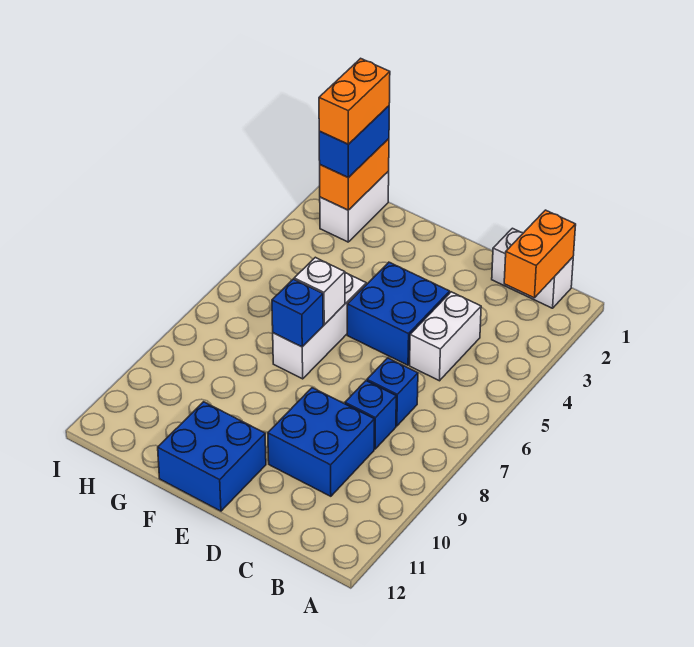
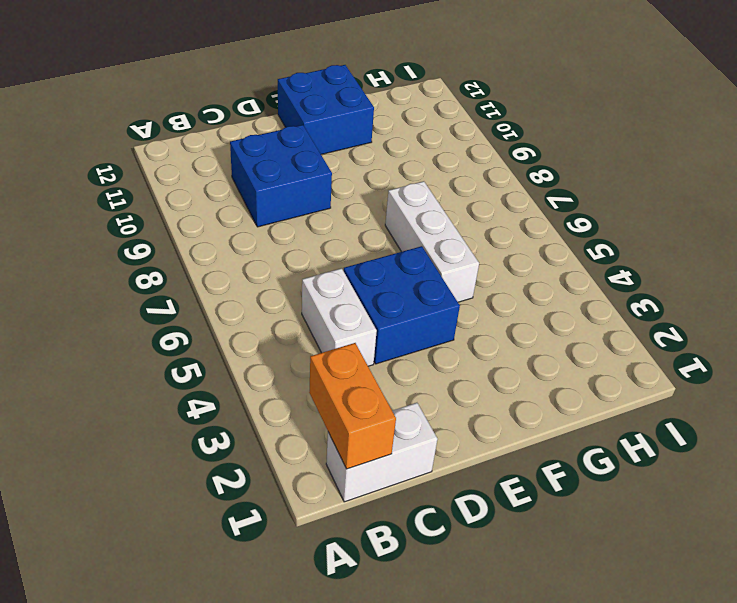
none -> blue brick C7 level 1
none -> blue brick C8 level 1
none -> white brick H1:H2 level 1

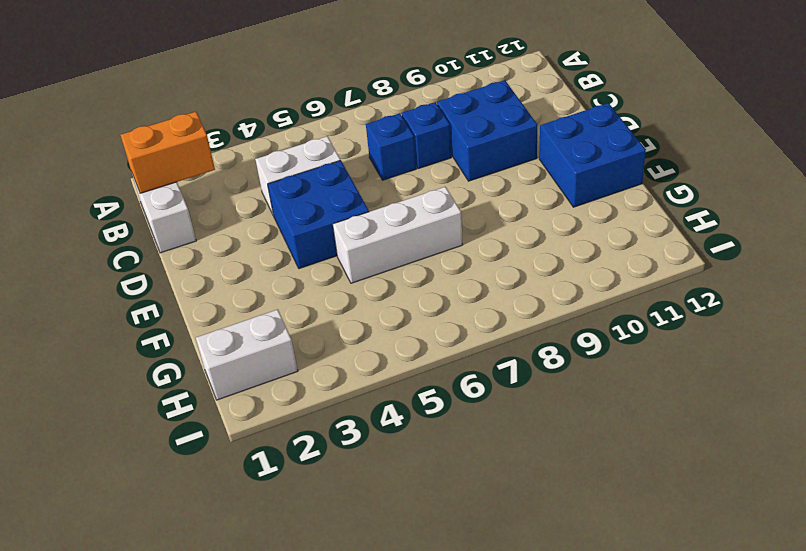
none -> white brick F6 level 2
none -> blue brick F7 level 2
none -> orange brick H1:H2 level 2

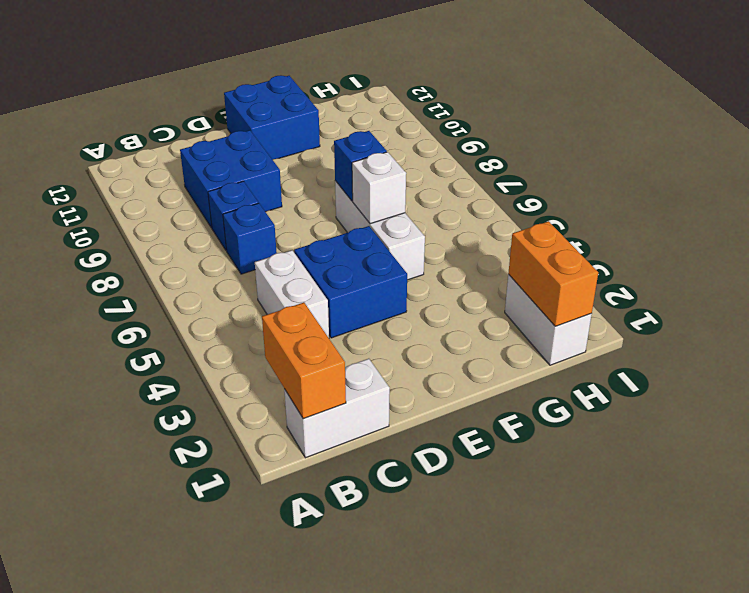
none -> blue brick H1:H2 level 3
none -> orange brick H1:H2 level 4

